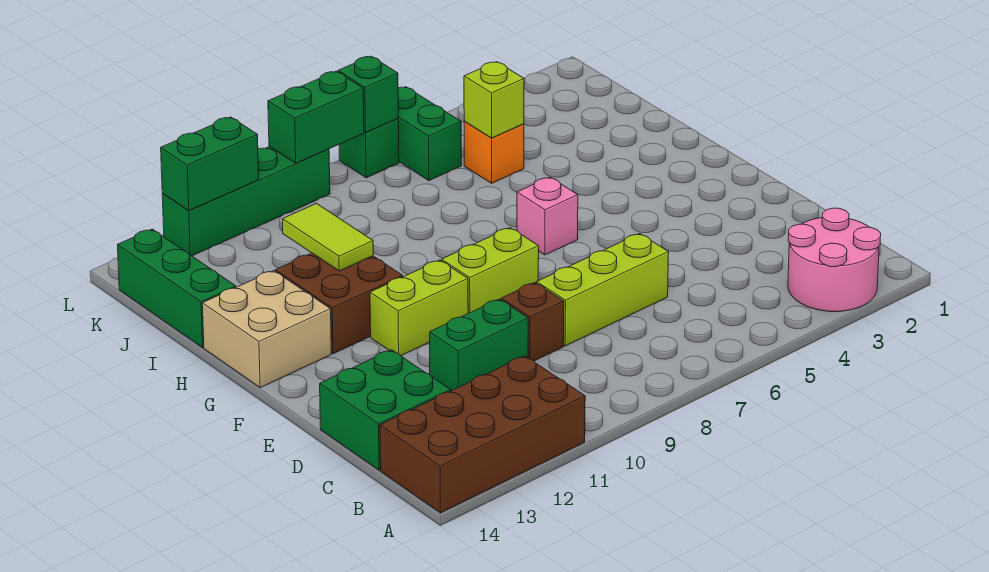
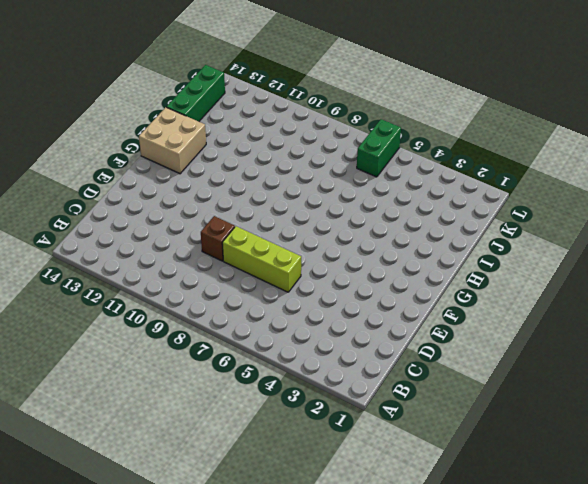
none -> pink round brick A2:B3 level 1
none -> brown brick A11:B14 level 1
none -> green brick C13:D14 level 1

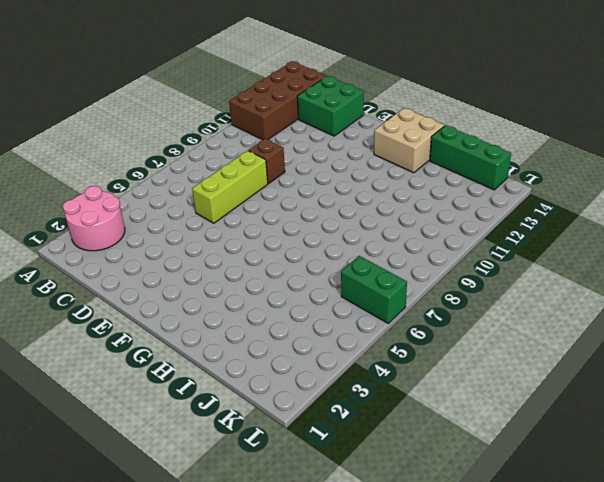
none -> green brick D10:D11 level 1
none -> lime brick F8:F9 level 1
none -> lime brick F10:F11 level 1

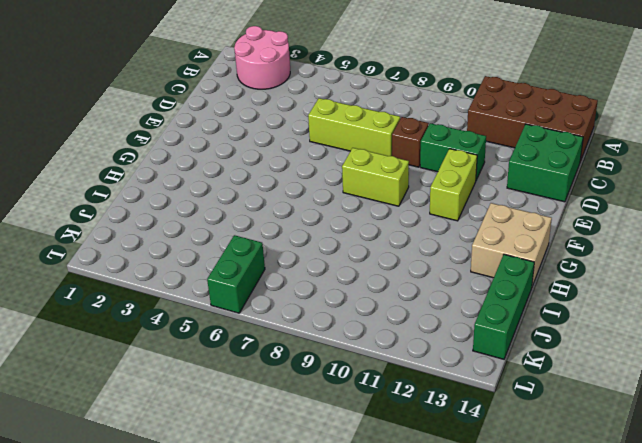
lime brick E11:F11 level 1 -> lime brick F10:F11 level 1
none -> pink brick G6 level 1
none -> brown brick G11:H12 level 1
none -> orange brick J5 level 1

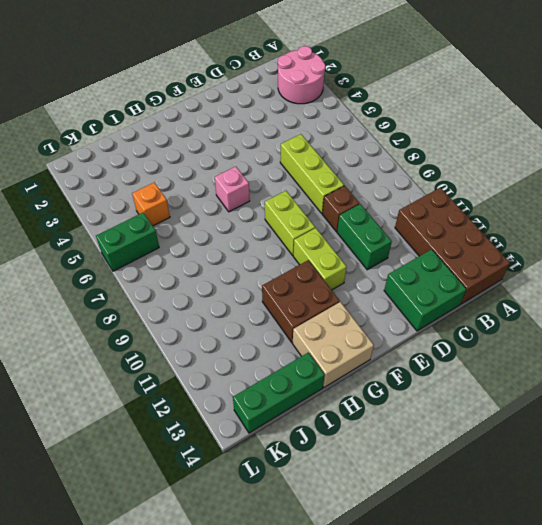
none -> green brick L7 level 1
none -> green brick L9:L12 level 1
none -> lime tile H11:I11 level 2

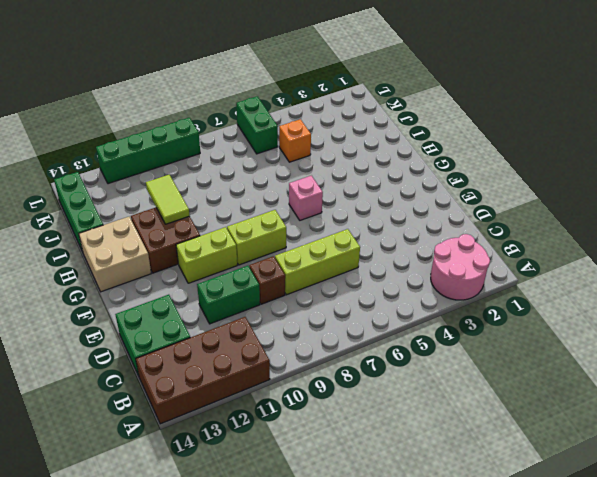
none -> green brick L7 level 1
none -> lime brick J5 level 2
none -> green brick L7 level 2

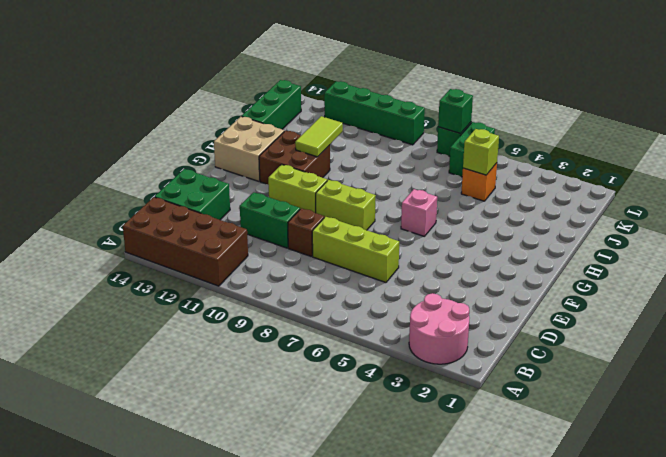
none -> green brick L8:L9 level 2
none -> green brick L11:L12 level 2

